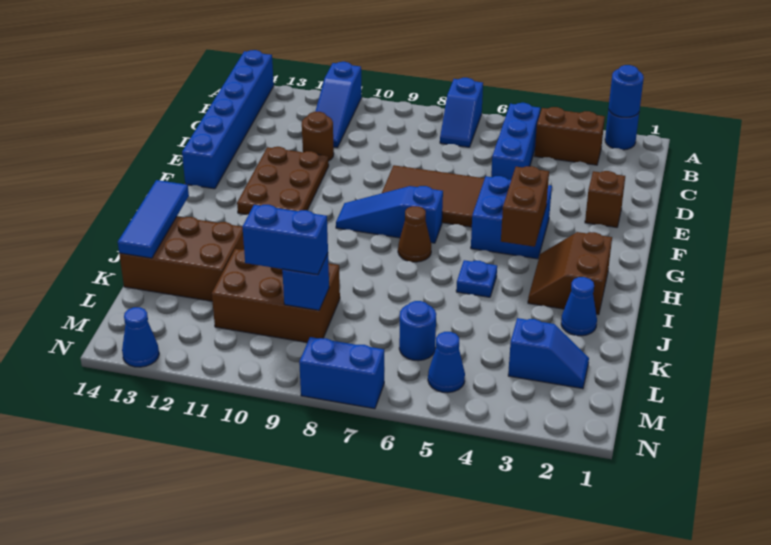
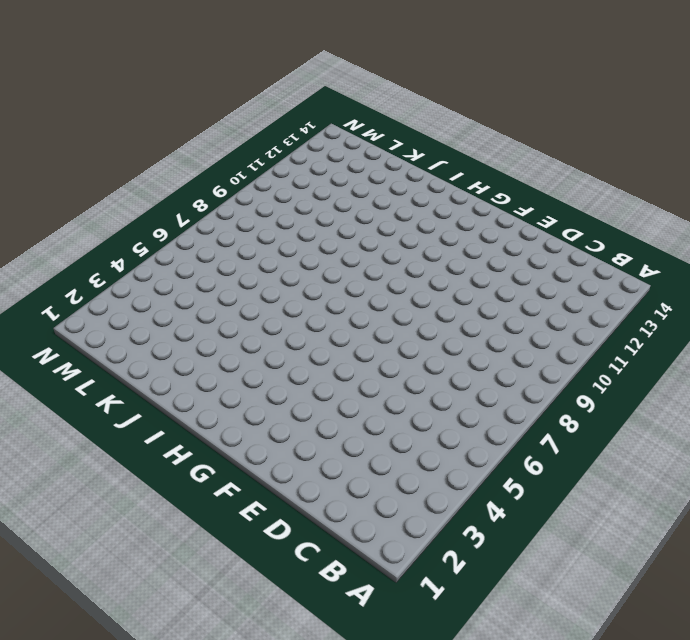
none -> blue round brick A2 level 1
none -> blue slope A7:B7 level 1 top A
none -> blue slope A11:C11 level 1 top A

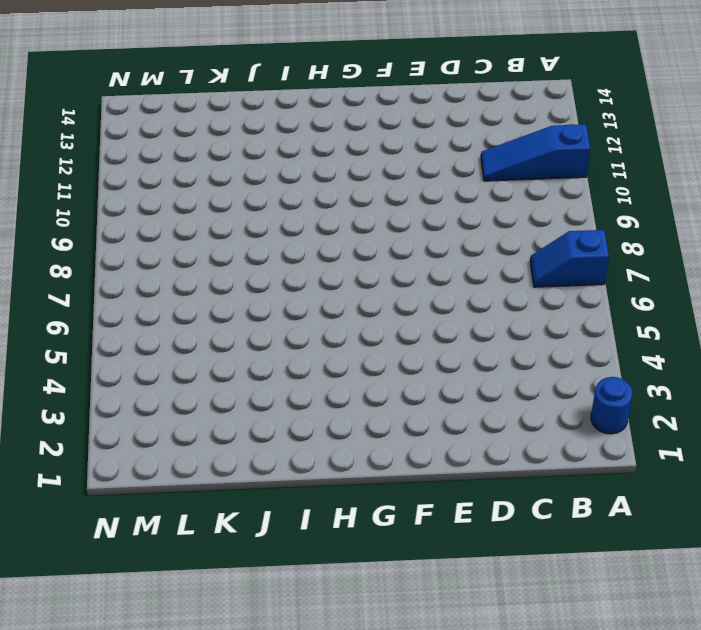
none -> blue brick A14:F14 level 1
none -> brown brick B3:B4 level 1
none -> blue brick B5:D5 level 1

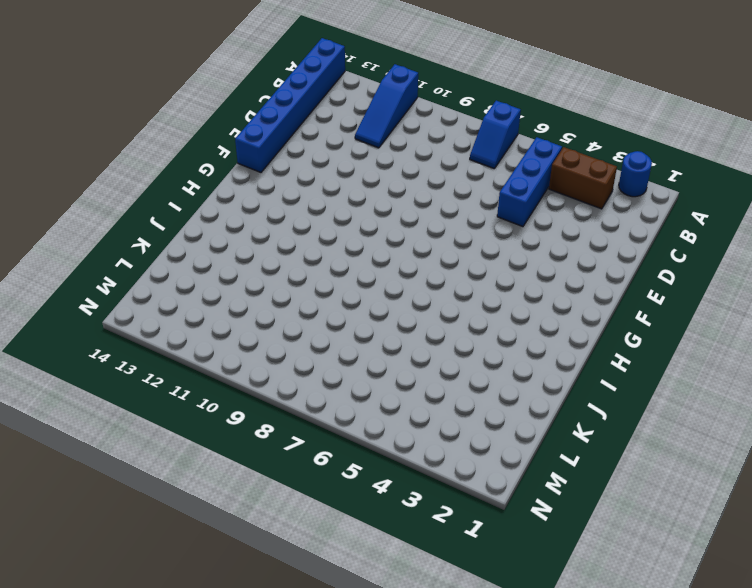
none -> brown round brick D11 level 1
none -> brown brick E2 level 1
none -> brown tile E6:F8 level 1

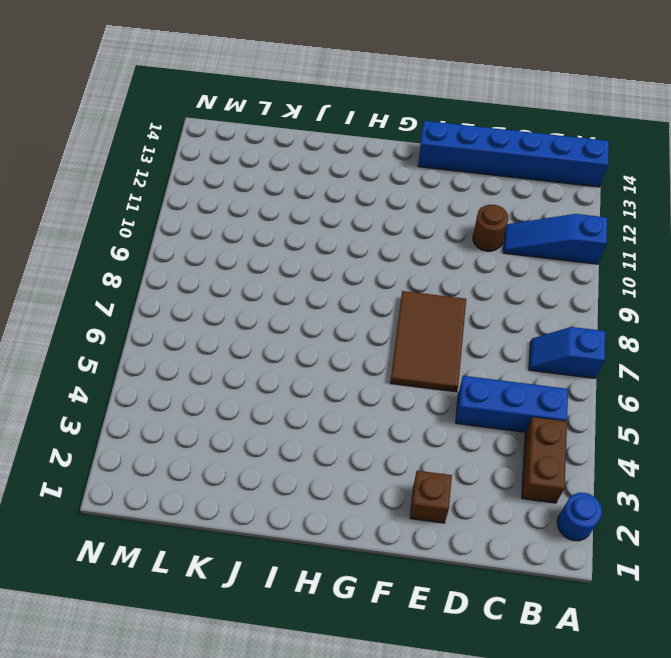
none -> brown plate E11:G12 level 1
none -> blue brick F4:G5 level 1
none -> blue slope G7:G9 level 1 top 7

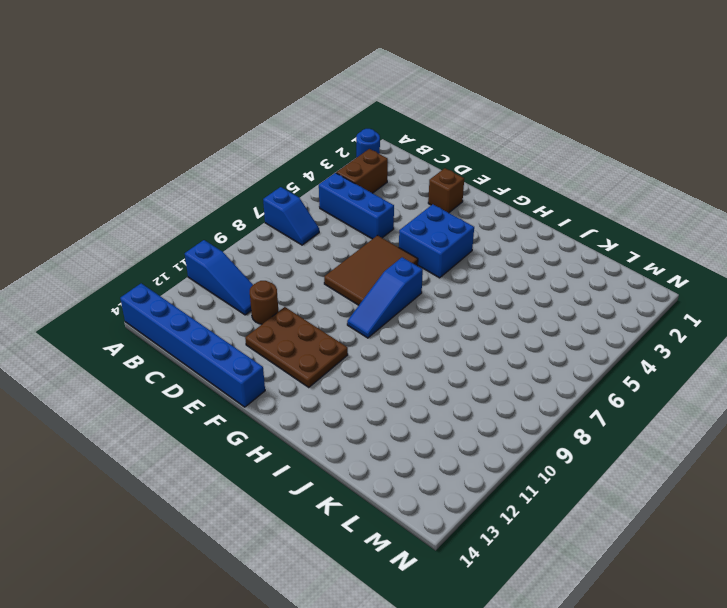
none -> brown slope H2:I3 level 1 top 2
none -> brown cone H7 level 1
none -> blue plate I5 level 1

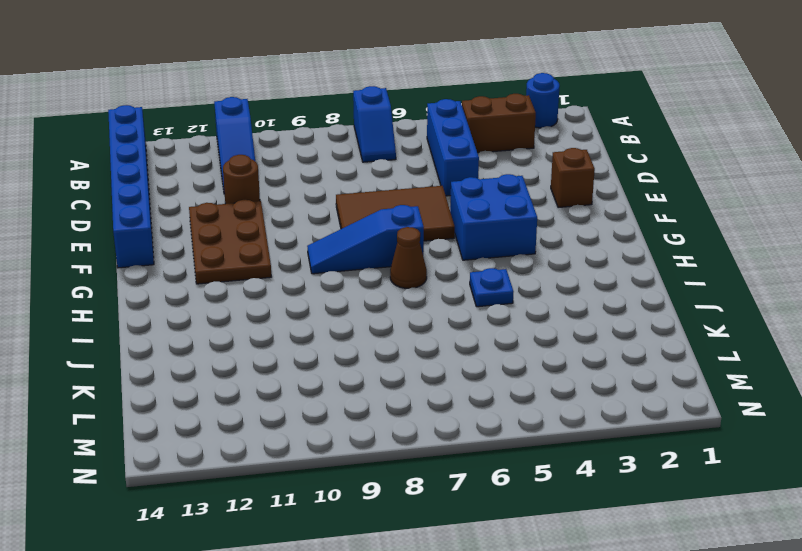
none -> brown slope H2:I3 level 1 top 2
none -> blue cone J2 level 1
none -> brown brick J12:K14 level 1

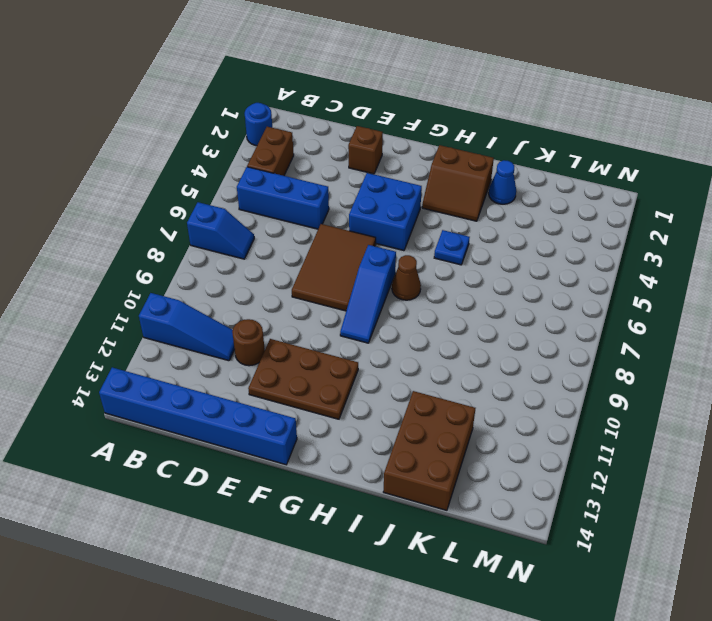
none -> brown brick K9:L11 level 1
none -> blue slope L2:L3 level 1 top 3
none -> blue round brick L6 level 1

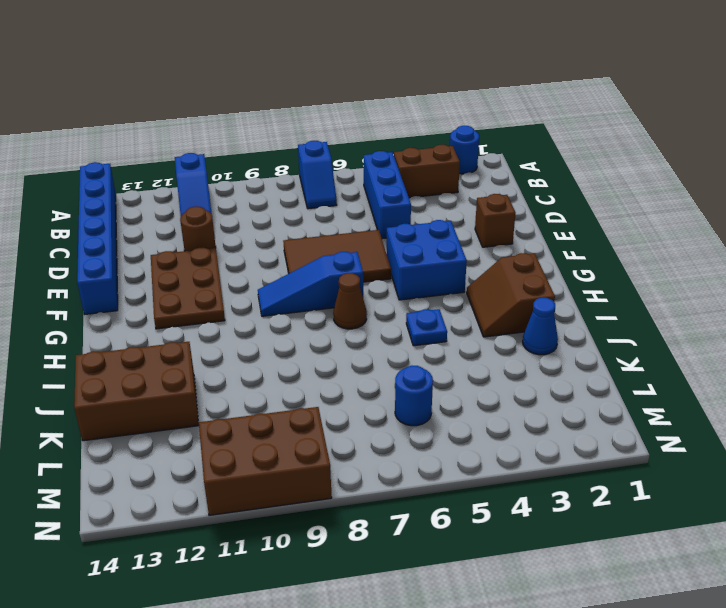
brown brick M9:N11 level 1 -> brown brick K9:L11 level 1
none -> blue slope L2:L3 level 1 top 3
none -> blue cone M5 level 1
none -> blue brick N7:N8 level 1

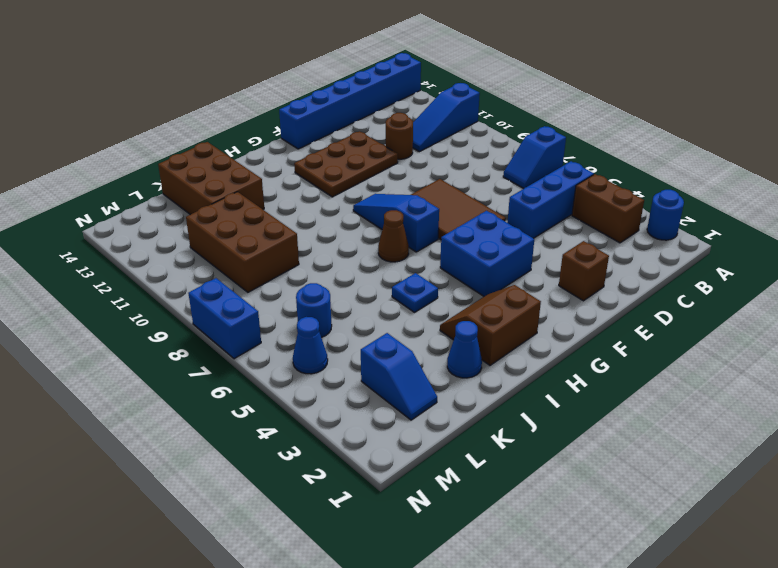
none -> blue cone N13 level 1
none -> blue round brick A2 level 2
none -> brown brick G4:H4 level 2

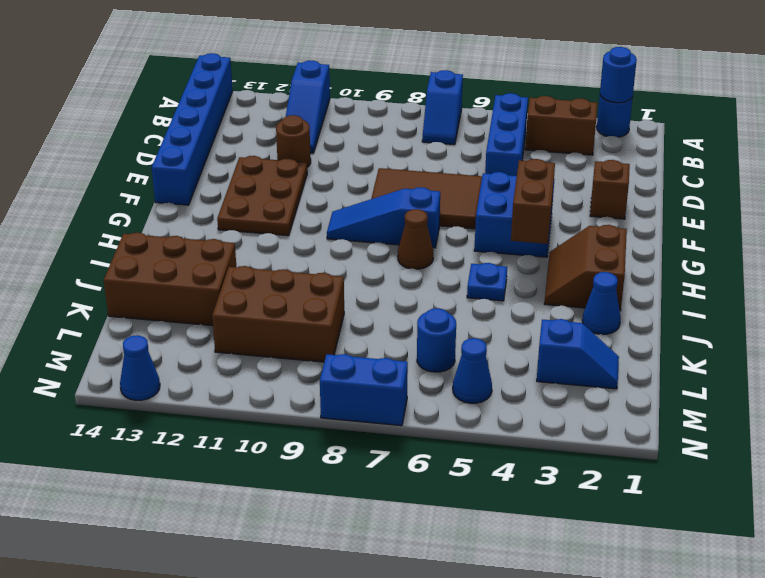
none -> blue tile I14:K14 level 2
none -> blue brick L9 level 2
none -> blue brick L9:L10 level 3

